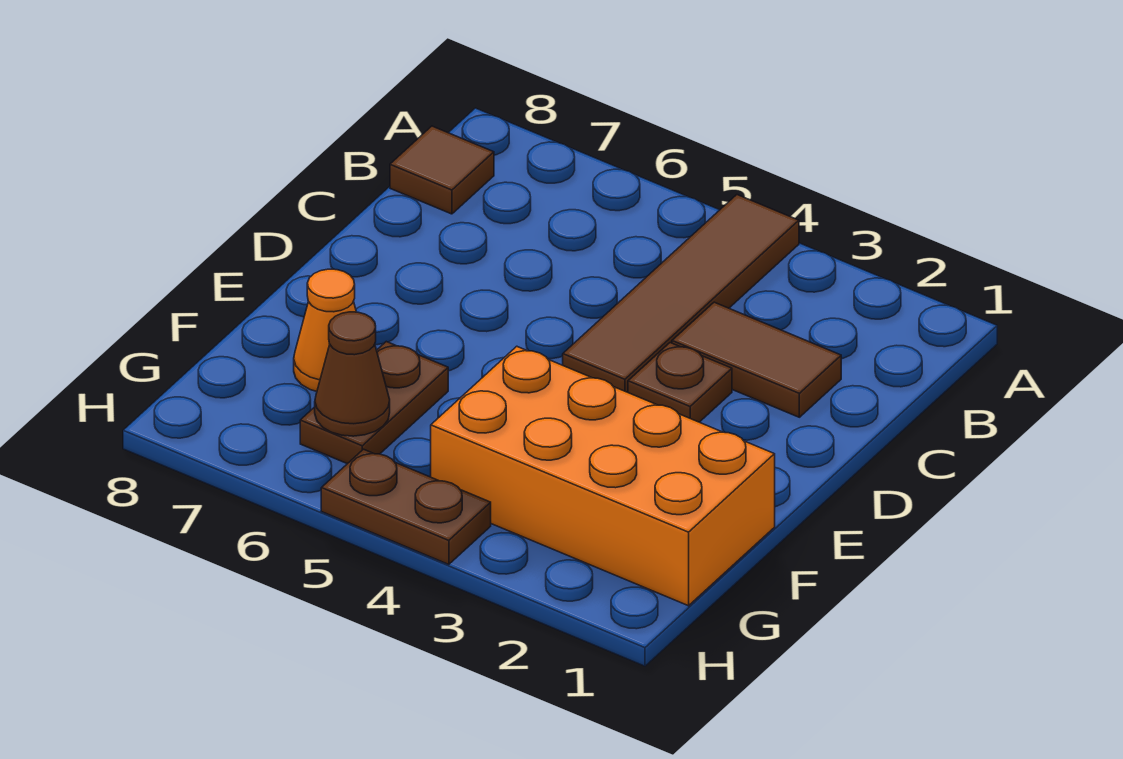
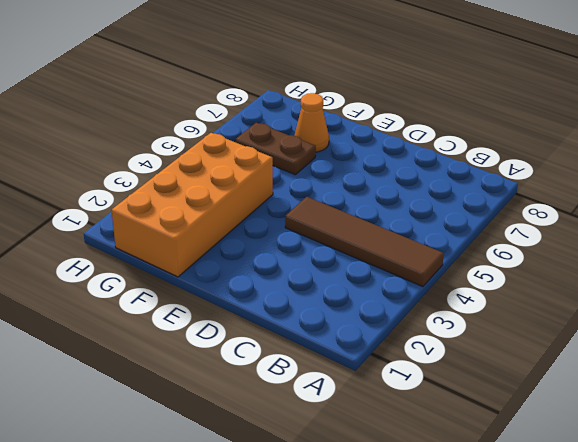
none -> brown tile B8 level 1
none -> brown tile C2:C3 level 1

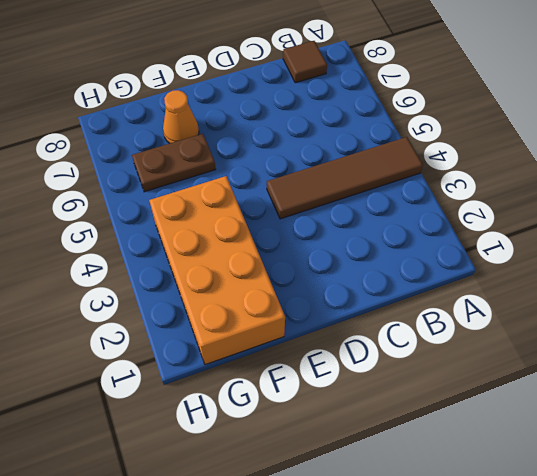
none -> brown tile C2:C3 level 1
none -> brown plate D3 level 1

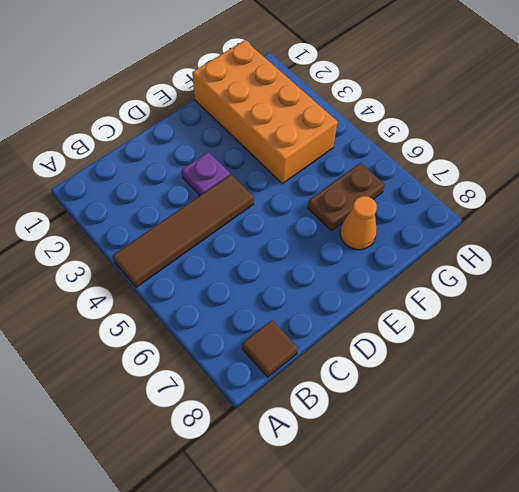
purple plate D3 level 1 -> brown plate D3 level 1
none -> brown tile C2:C3 level 1
none -> brown plate H4:H5 level 1

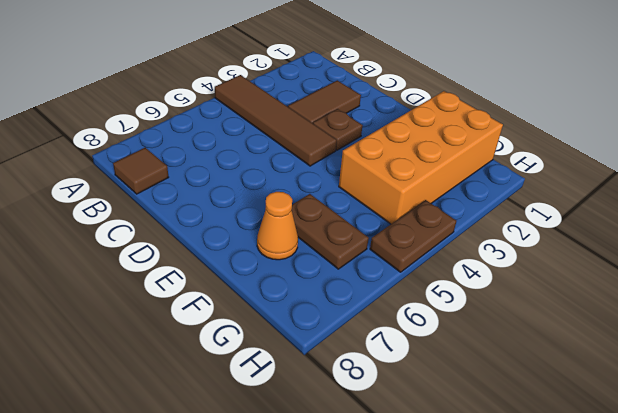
none -> brown cone G6 level 2

